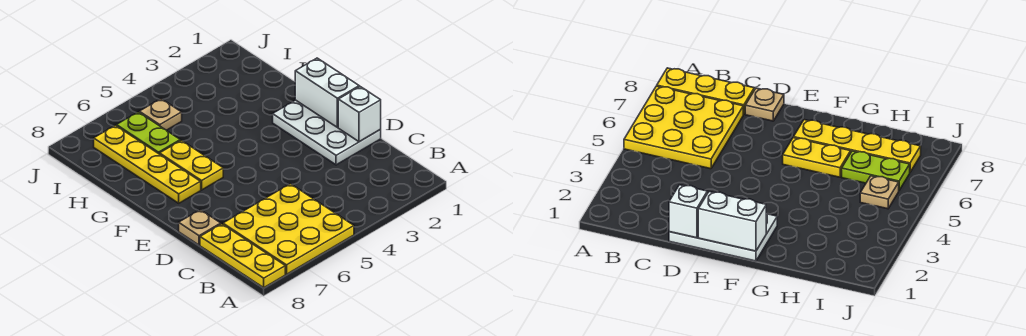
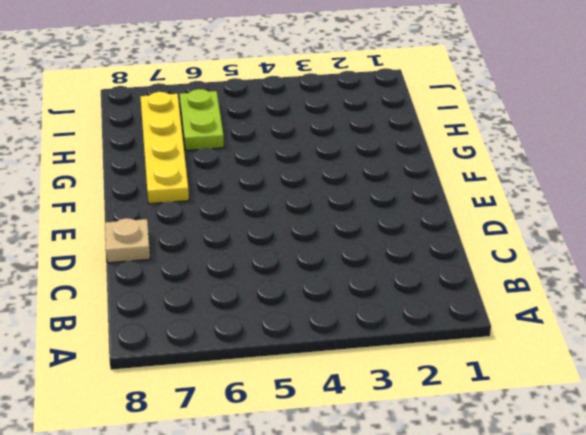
none -> yellow plate A5:C7 level 1
none -> yellow plate A8:C8 level 1

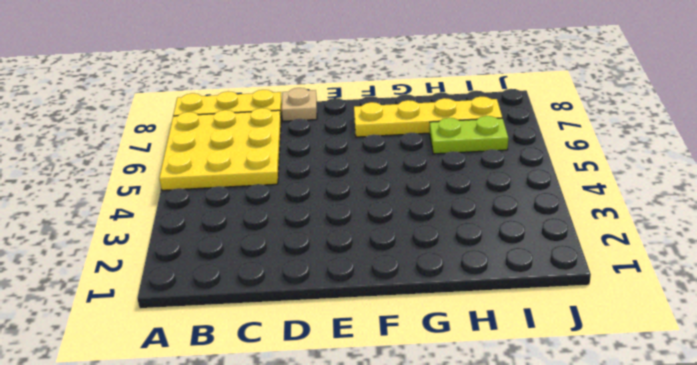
none -> white plate D1:F2 level 1
none -> yellow plate F6:G6 level 1

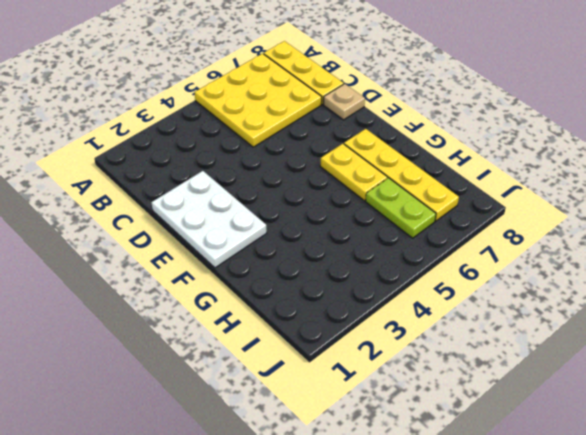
none -> tan plate I5 level 1
none -> white brick D1 level 2

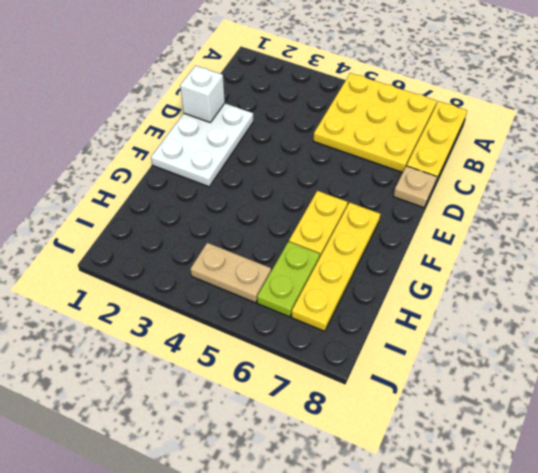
tan plate I4:I5 level 1 -> tan plate I5 level 1
none -> white brick E1:F1 level 2

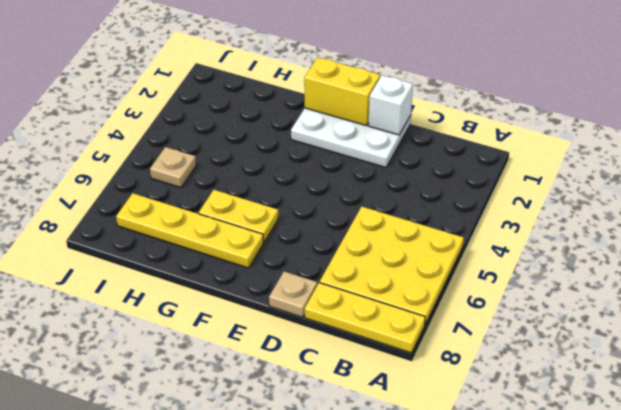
yellow brick E1:F1 level 2 -> white brick E1:F1 level 2
none -> lime plate H6:I6 level 1

